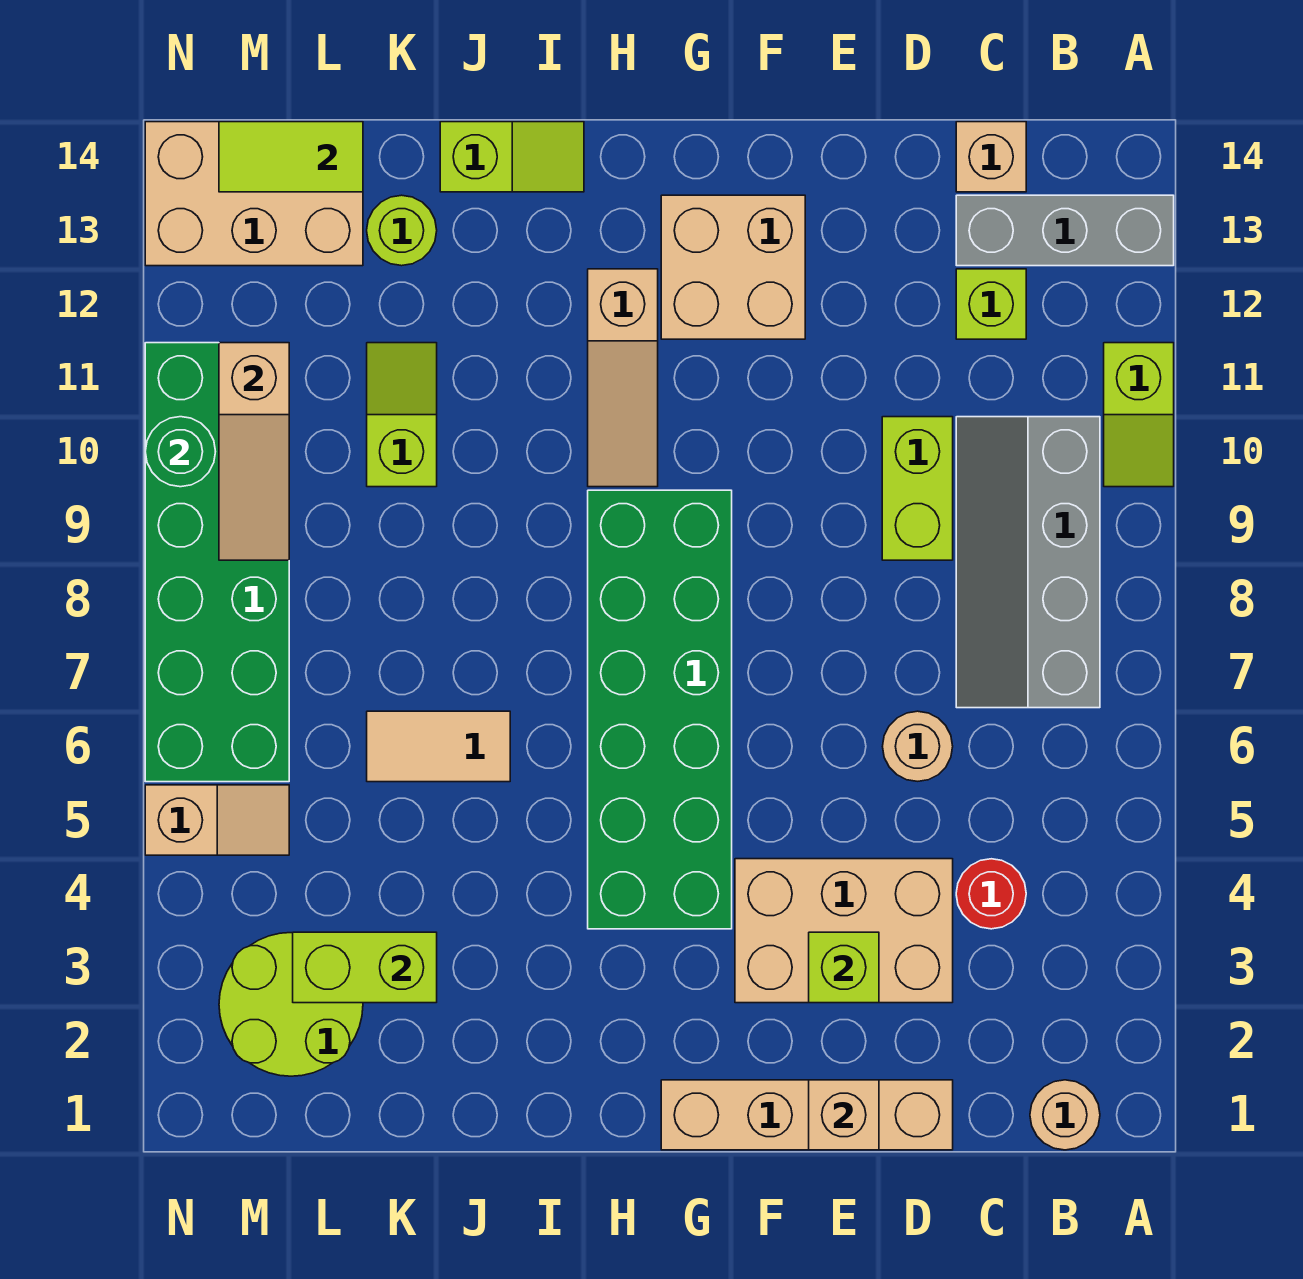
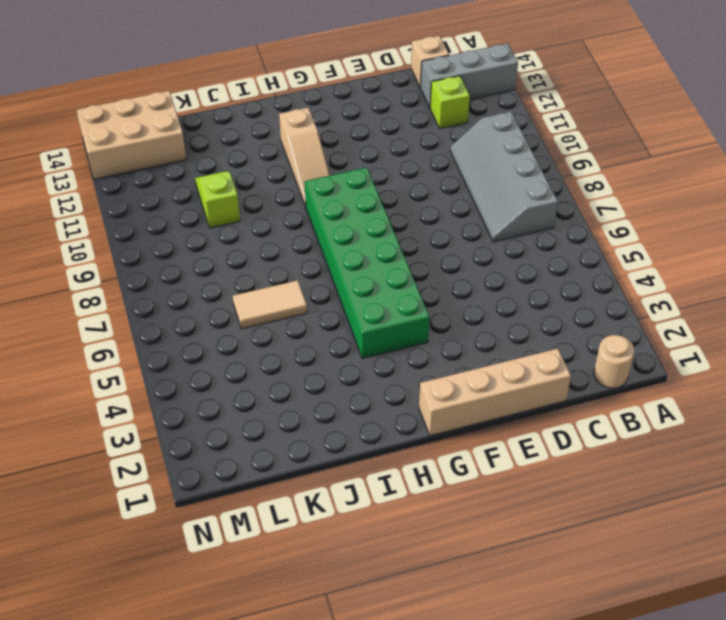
none -> lime slope A10:A11 level 1 top 11
none -> red round brick C4 level 1
none -> tan brick D3:F4 level 1

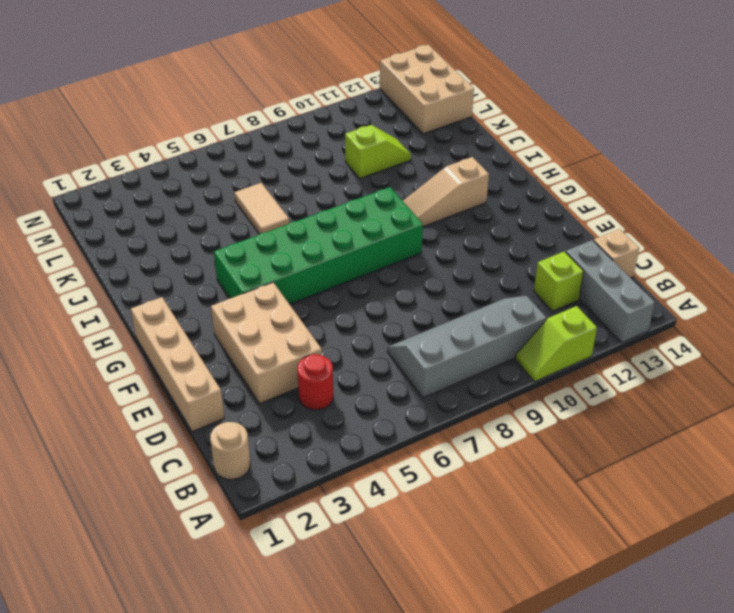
none -> tan round brick D6 level 1
none -> lime brick D9:D10 level 1
none -> tan brick F12:G13 level 1

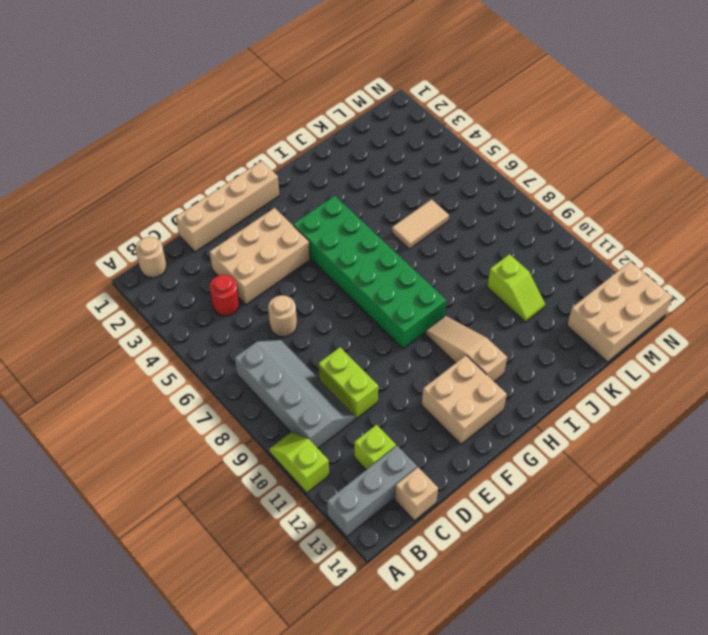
none -> lime slope I14:J14 level 1 top J
none -> lime round brick K13 level 1
none -> lime round brick L2:M3 level 1

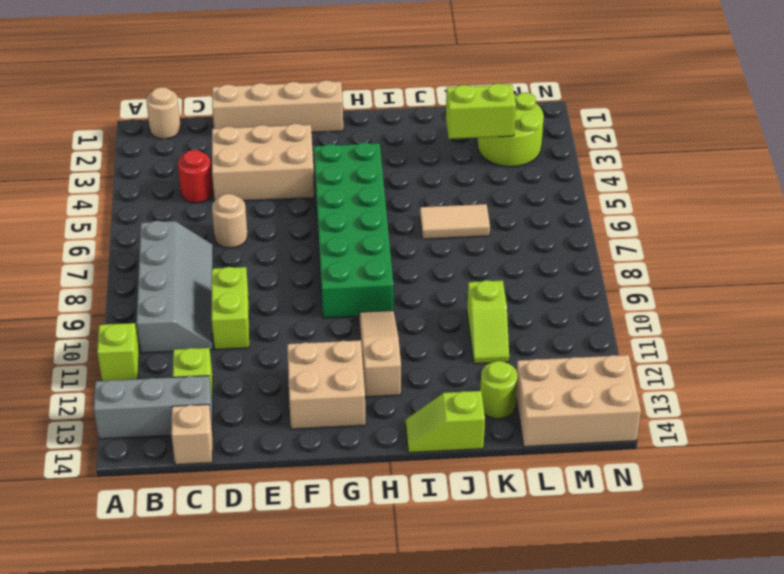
none -> tan slope M5:N5 level 1 top N
none -> green brick M6:N11 level 1
none -> tan brick E1 level 2

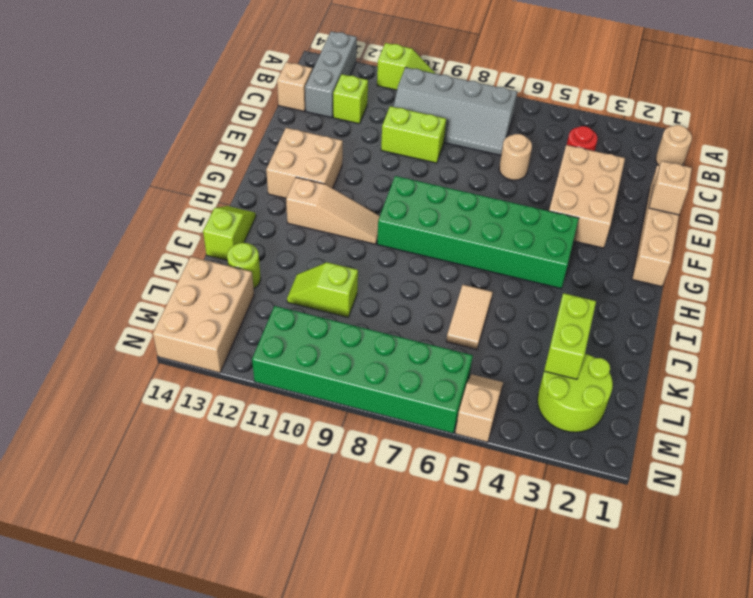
none -> lime brick E3 level 2
none -> lime tile L14:M14 level 2
none -> tan slope M9:M11 level 2 top 11

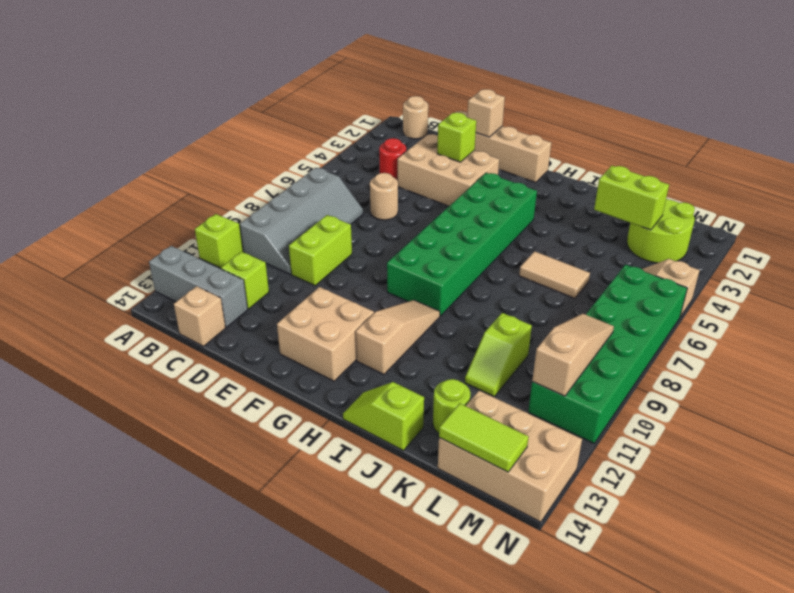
none -> green round brick N10 level 2

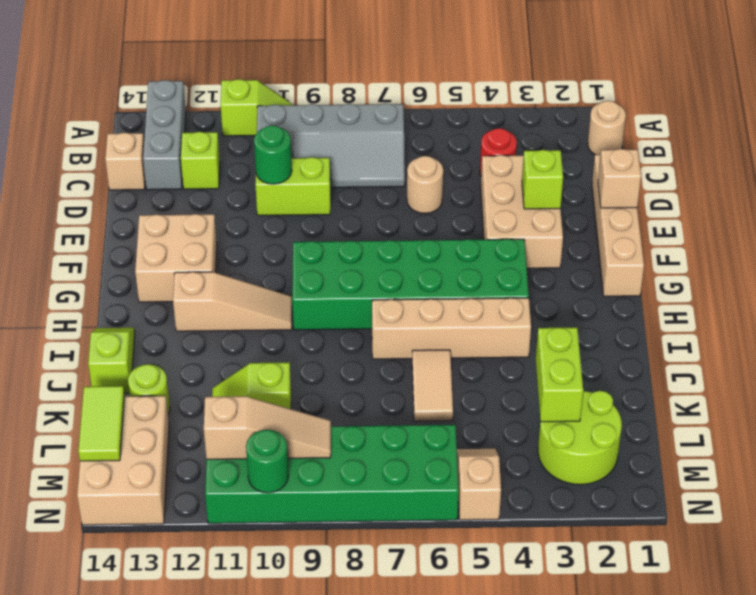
green round brick D10 level 2 -> none
tan brick I4:I7 level 1 -> none

